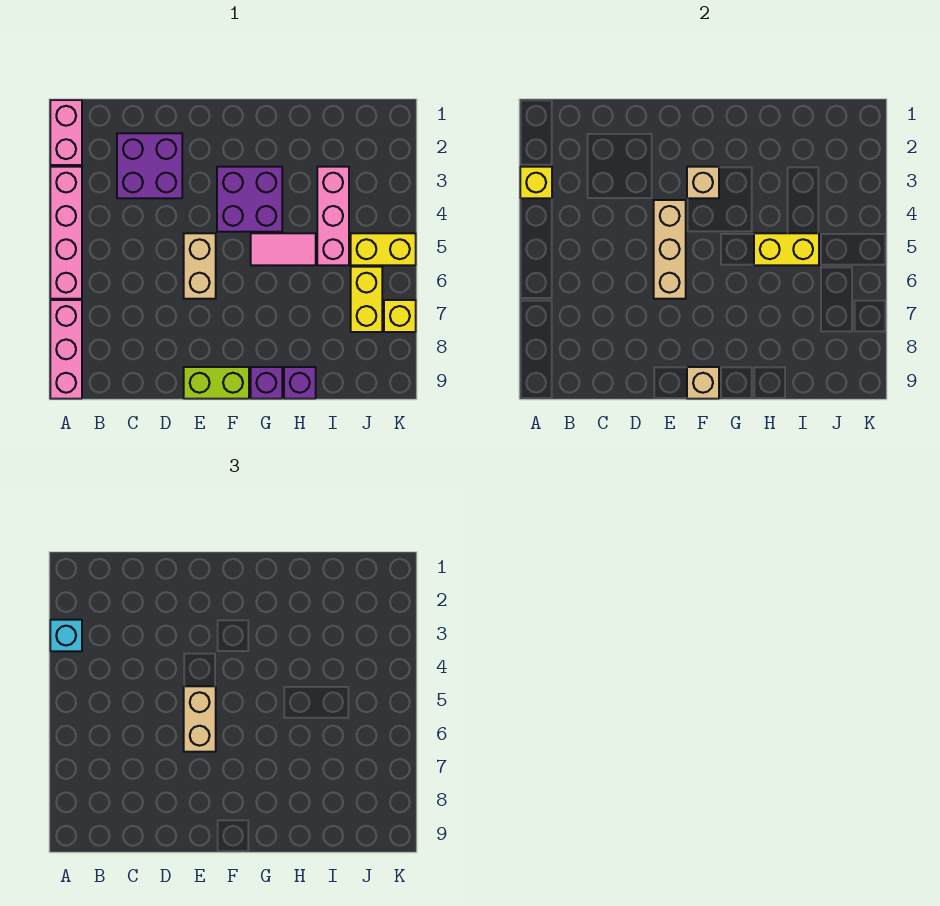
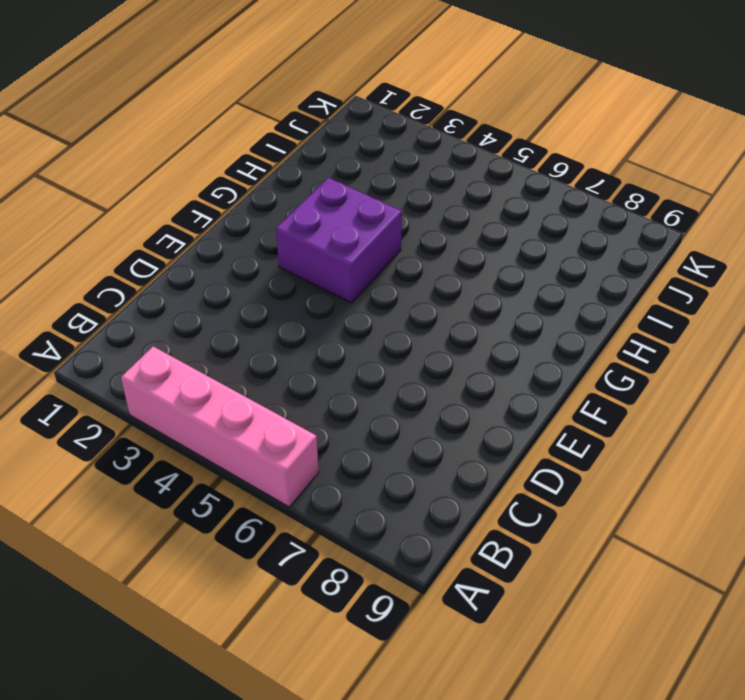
none -> pink brick A1:A2 level 1
none -> pink brick A7:A9 level 1
none -> purple brick C2:D3 level 1

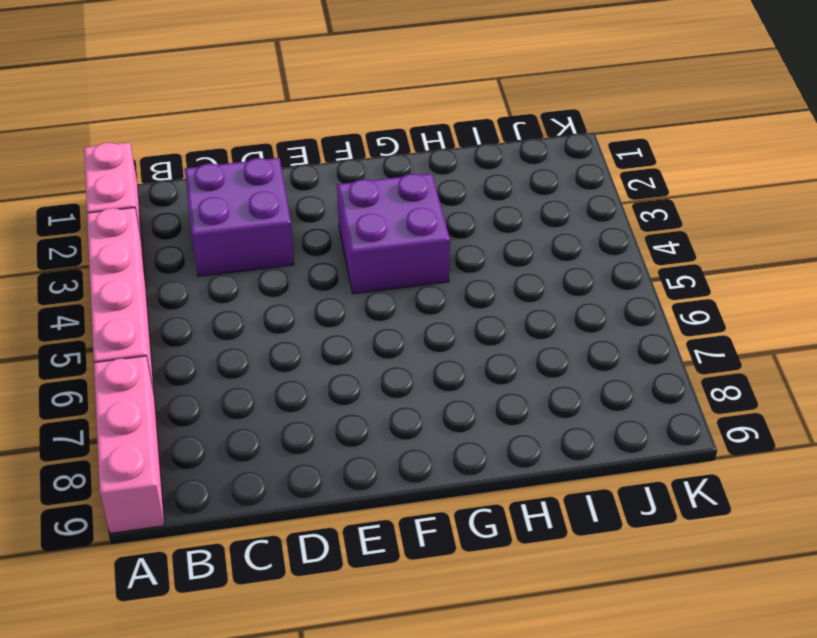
none -> tan brick E5:E6 level 1
none -> lime brick E9:F9 level 1
none -> pink tile G5:H5 level 1

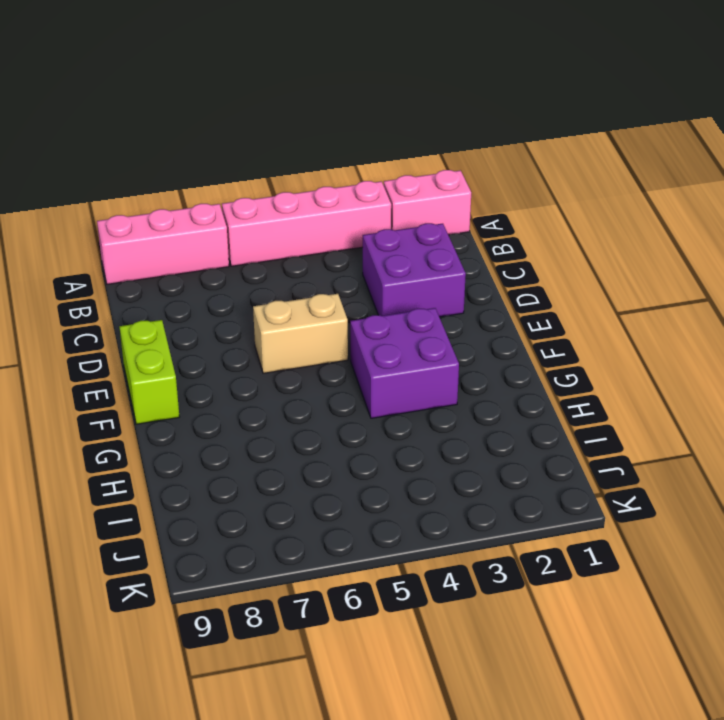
none -> pink tile G5:H5 level 1
none -> purple brick G9 level 1
none -> purple brick H9 level 1

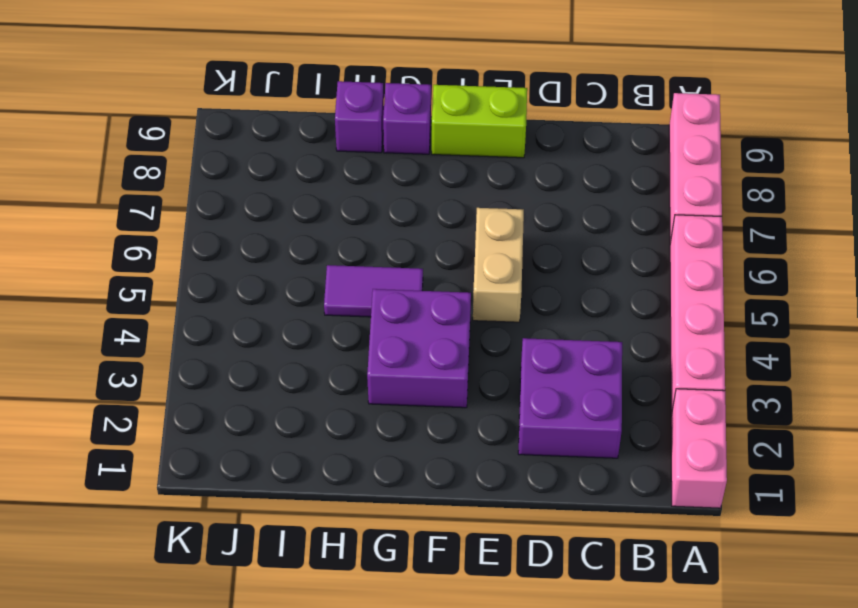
purple tile G5:H5 level 1 -> pink tile G5:H5 level 1
none -> pink brick I3:I5 level 1
none -> yellow brick J5:K5 level 1
none -> yellow brick J6:J7 level 1

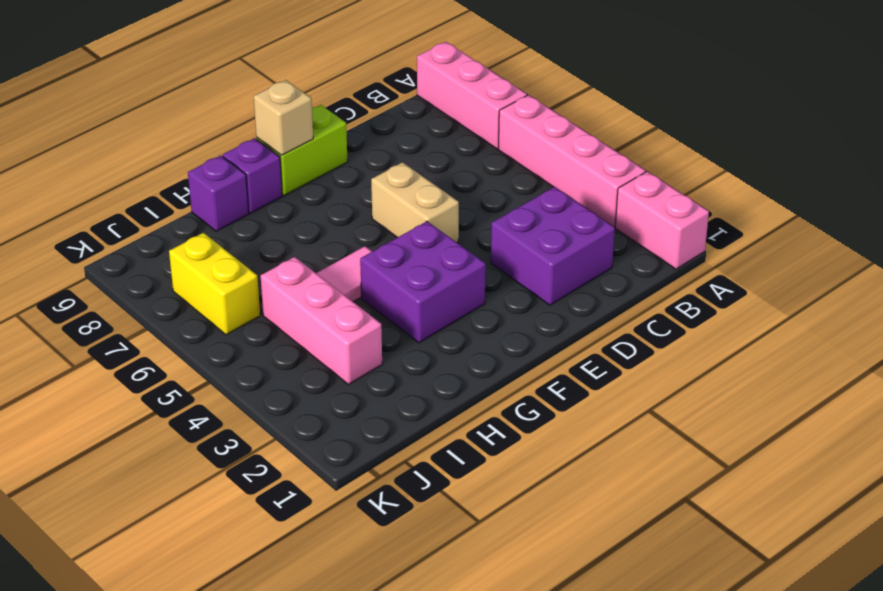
none -> yellow brick J5:K5 level 1
none -> yellow brick K7 level 1
none -> yellow brick A3 level 2

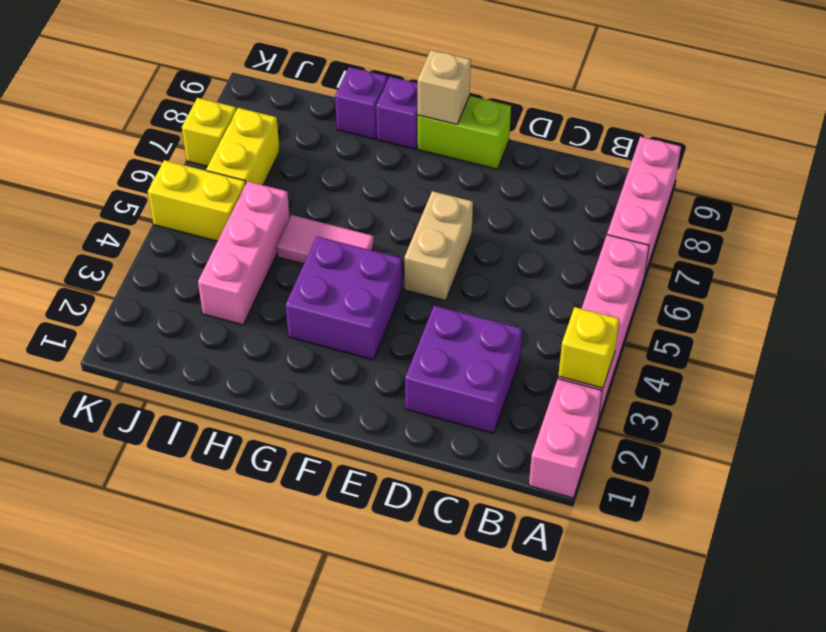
none -> tan brick E4:E6 level 2
none -> tan brick F3 level 2
none -> yellow brick H5:I5 level 2

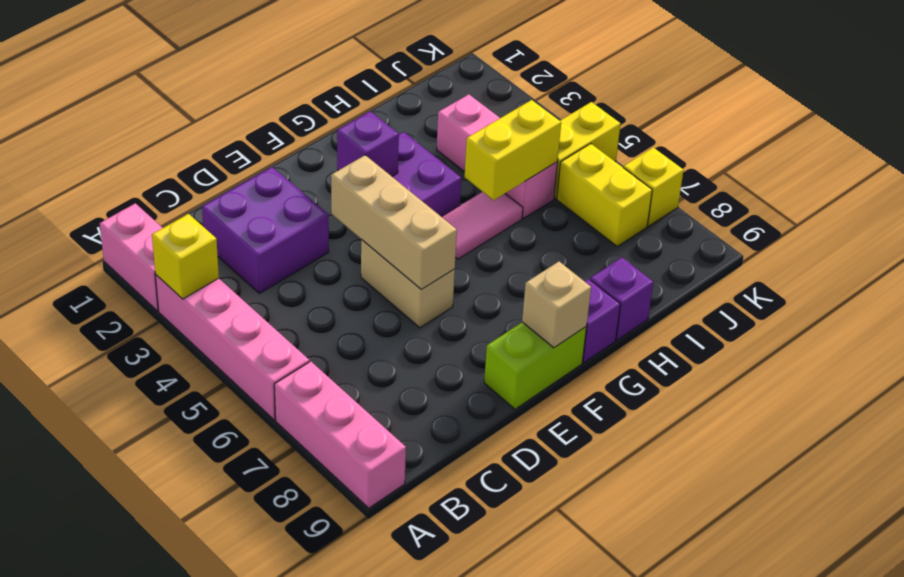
purple brick F3 level 2 -> tan brick F3 level 2
none -> cyan brick A3 level 3
none -> tan brick E5:E6 level 3

